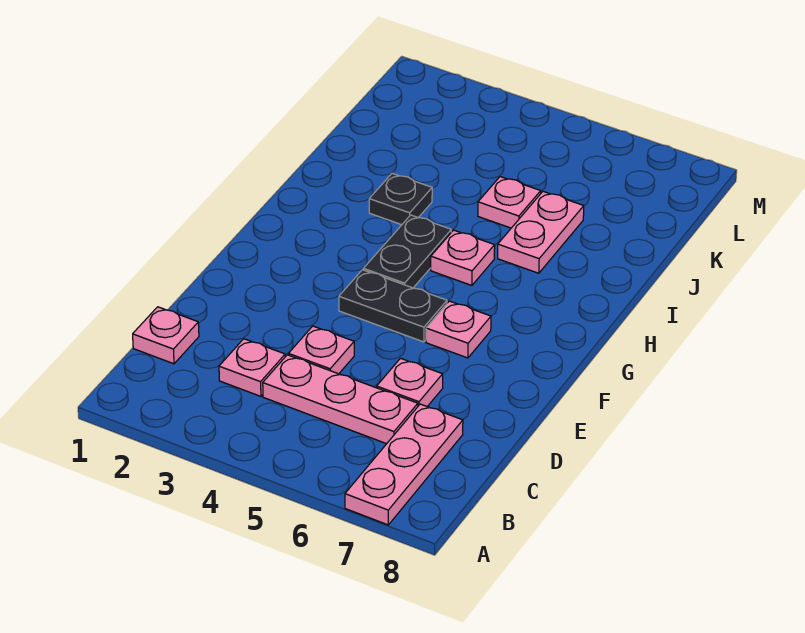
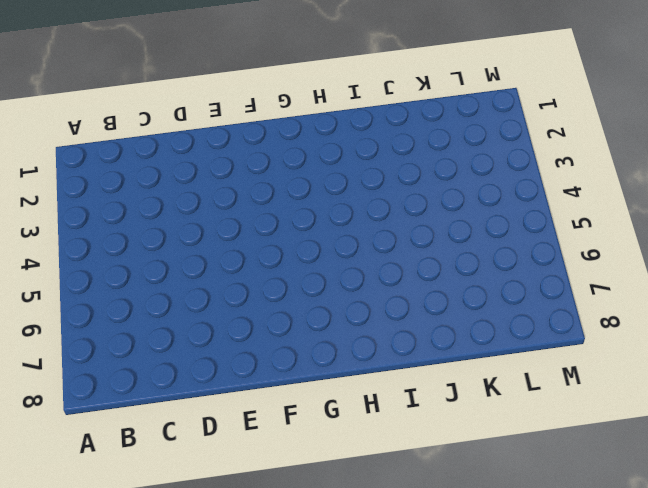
none -> pink plate A7:C7 level 1
none -> pink plate C1 level 1
none -> pink plate C3 level 1

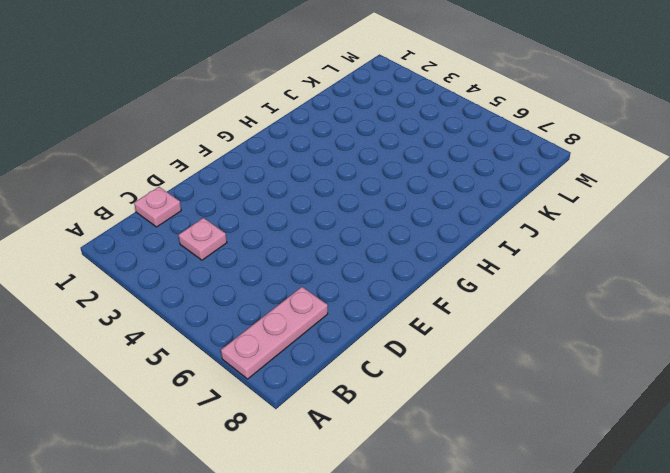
none -> pink plate C4:C6 level 1
none -> pink plate D4 level 1
none -> pink plate D6 level 1

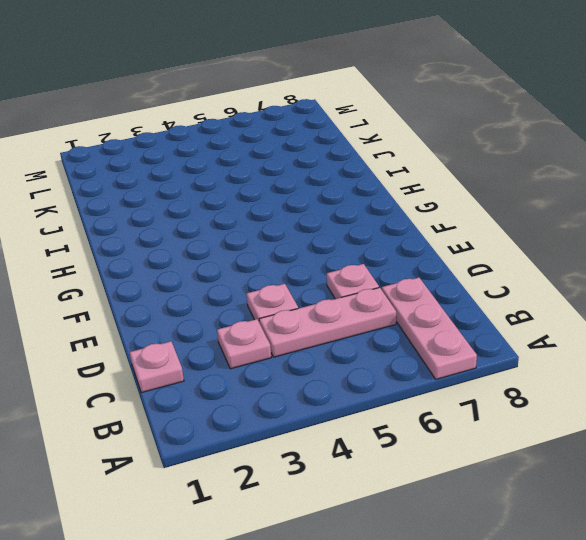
none -> black plate F4:F5 level 1
none -> pink plate F6 level 1
none -> black plate G4:H4 level 1

